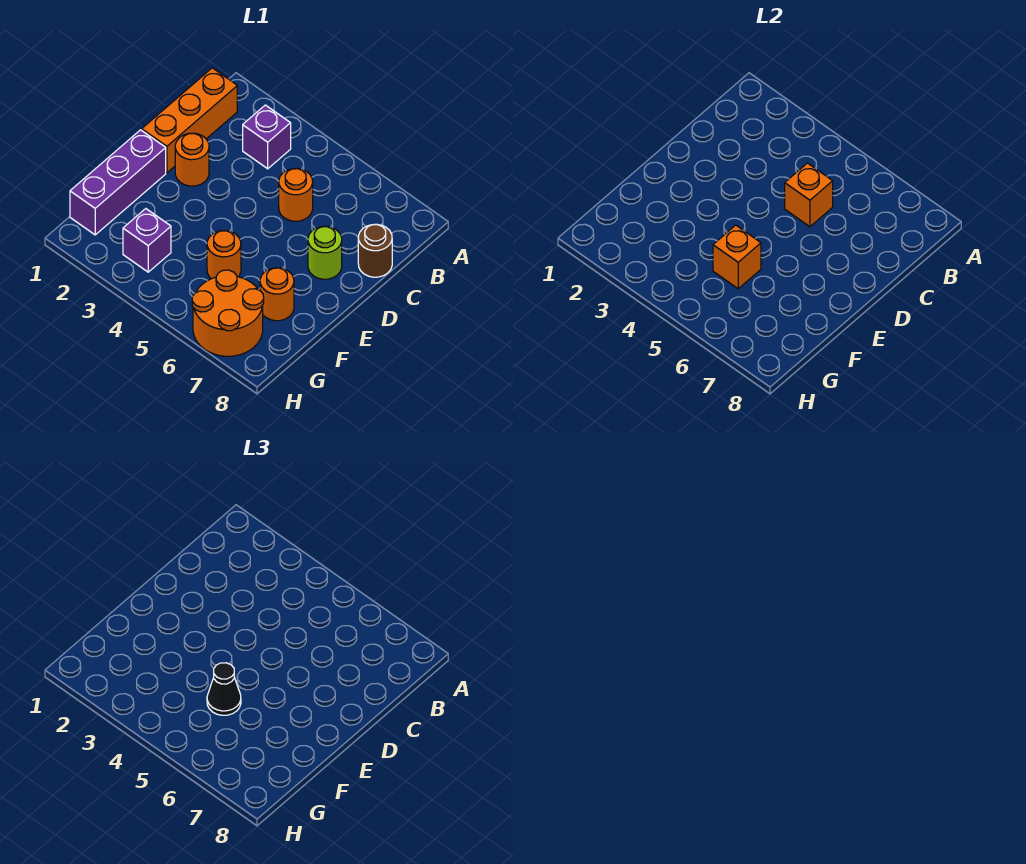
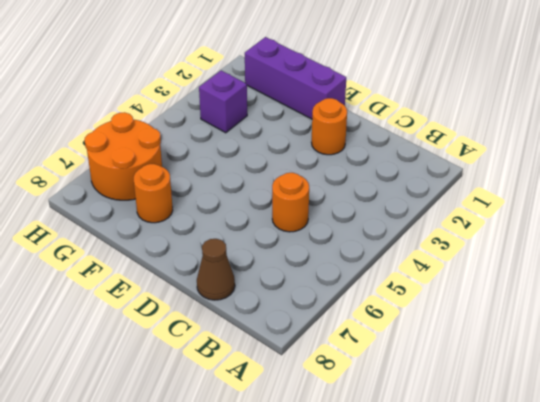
brown cone C8 level 1 -> brown round brick C8 level 1
none -> orange brick B1:D1 level 1
none -> purple brick B3 level 1
none -> lime round brick D7 level 1

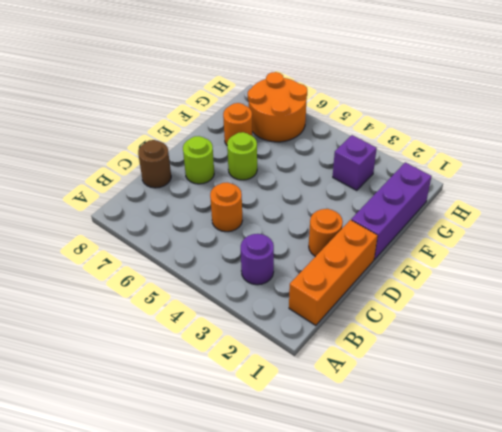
purple round brick B3 level 1 -> purple brick B3 level 1
lime round brick E6 level 1 -> none
none -> orange round brick F5 level 1
none -> orange brick C5 level 2
none -> orange brick F5 level 2

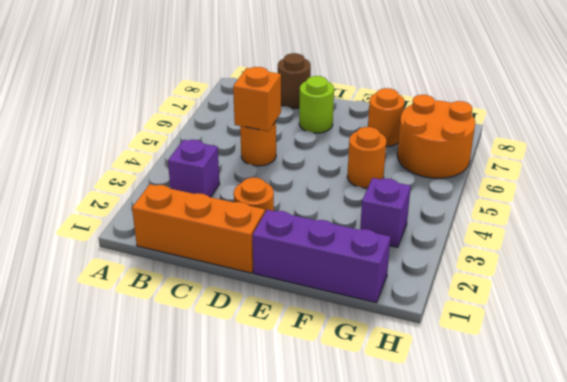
none -> orange brick F5 level 2
none -> black cone F5 level 3

